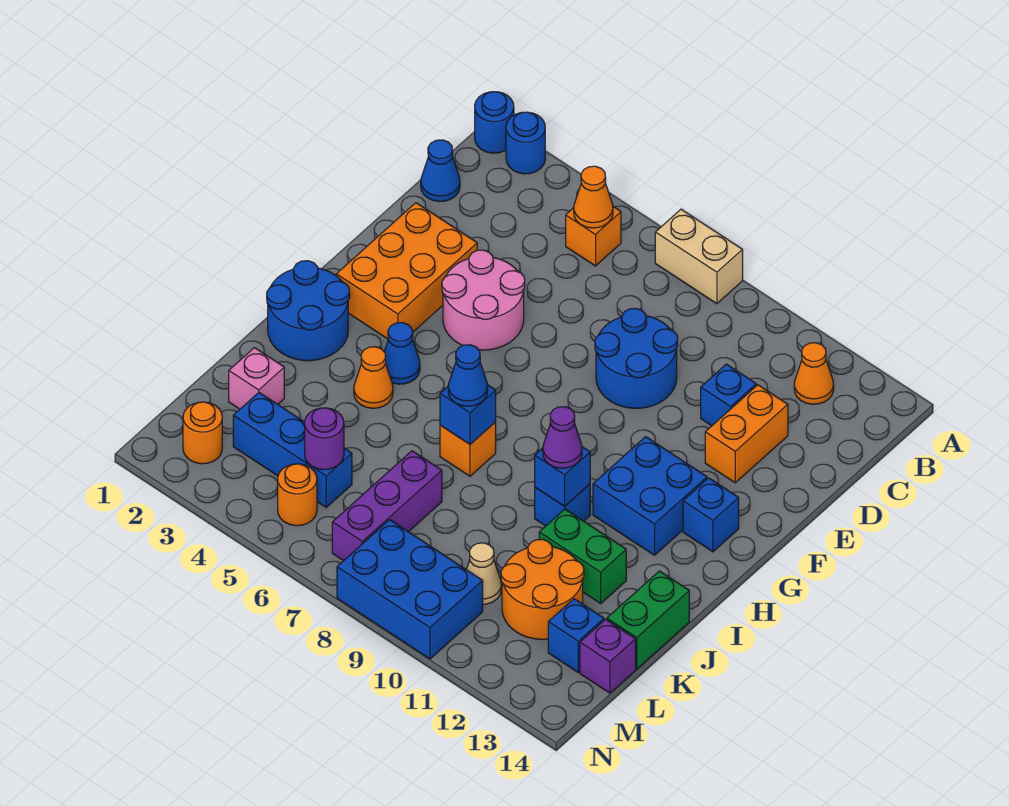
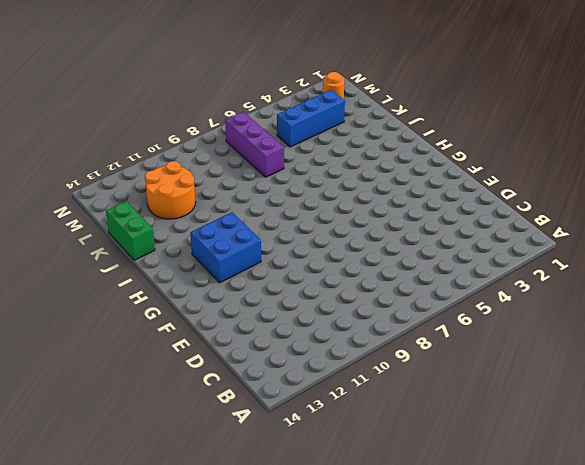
none -> blue round brick A1 level 1
none -> blue round brick A2 level 1
none -> tan brick A7:A8 level 1
none -> orange brick B5 level 1

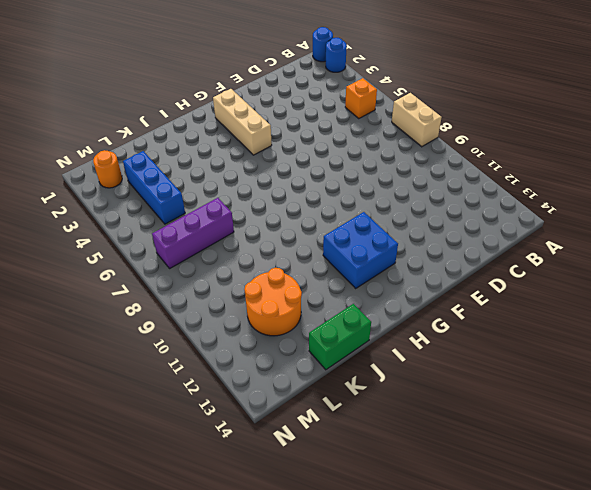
tan brick G2:G4 level 1 -> orange brick E2:G3 level 1
none -> orange cone B12 level 1
none -> blue cone C1 level 1
none -> blue round brick D8:E9 level 1
none -> blue brick D11 level 1

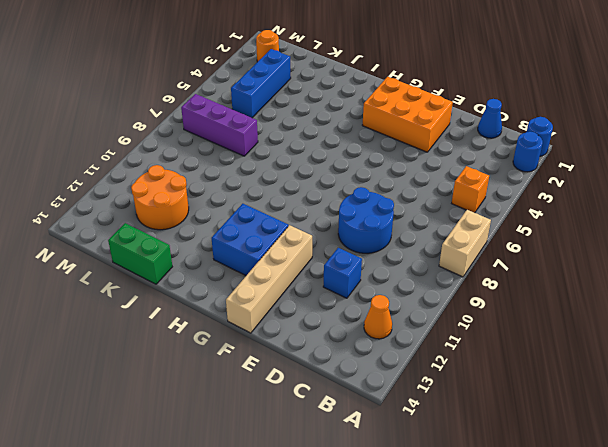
tan brick F11:F14 level 1 -> none
none -> orange brick D12:E12 level 1
none -> pink round brick E4:F5 level 1
none -> blue brick G13 level 1
none -> blue round brick H1:I2 level 1

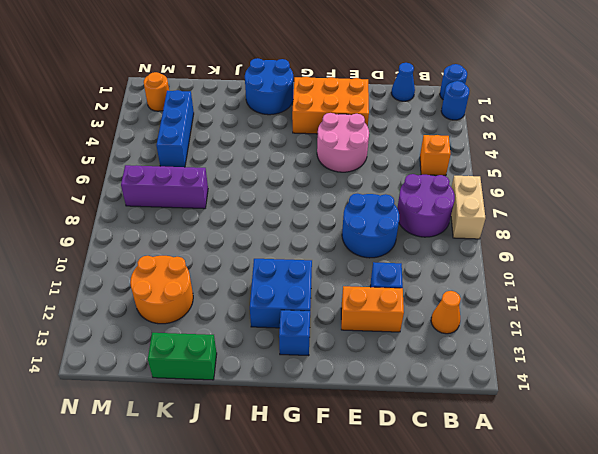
purple round brick B7:C8 level 1 -> none
none -> blue cone H4 level 1
none -> orange cone I4 level 1
none -> orange brick I7 level 1
none -> blue brick I10 level 1

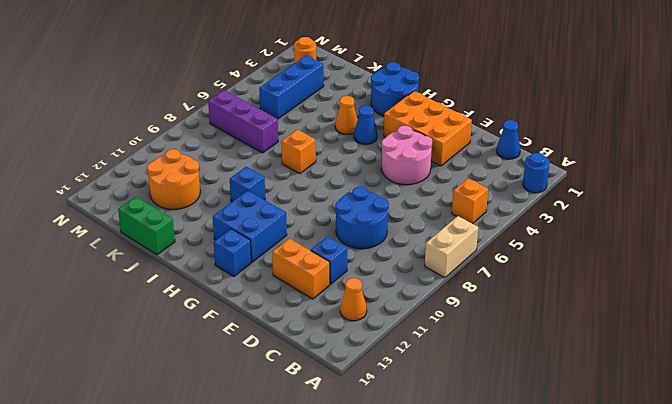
none -> blue round brick A1 level 1
none -> green brick J11:J12 level 1
none -> pink brick K2 level 1
none -> tan cone L10 level 1

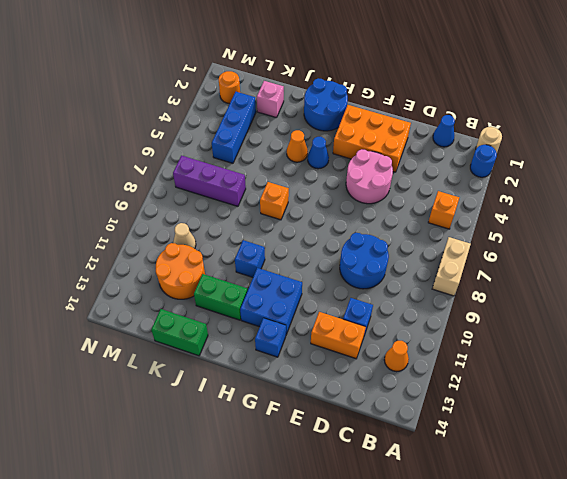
tan round brick A1 level 1 -> blue round brick A1 level 1
green brick I12:J12 level 1 -> green brick J11:J12 level 1
none -> blue brick L13 level 1
none -> purple brick L14 level 1
none -> orange round brick M5 level 1
none -> blue brick M8:N10 level 1

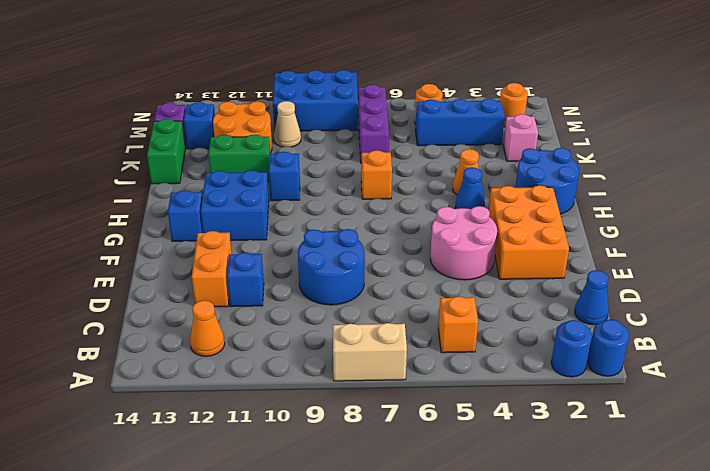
none -> orange cone B5 level 2
none -> blue brick I7 level 2
none -> blue brick I10 level 2
none -> purple round brick L5 level 2

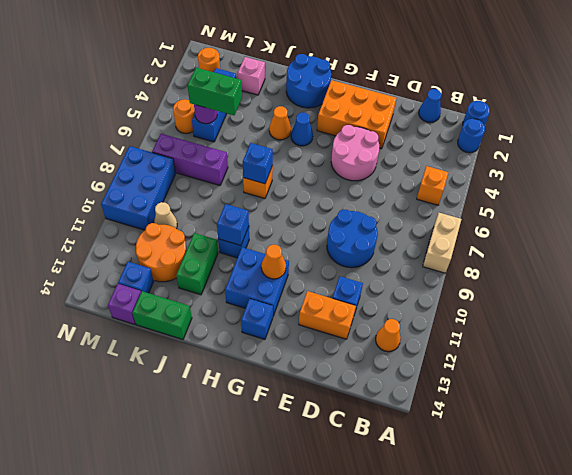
orange cone G11 level 2 -> orange cone B5 level 2
green brick K5:L5 level 3 -> none
none -> blue cone I7 level 3
none -> purple cone I10 level 3

